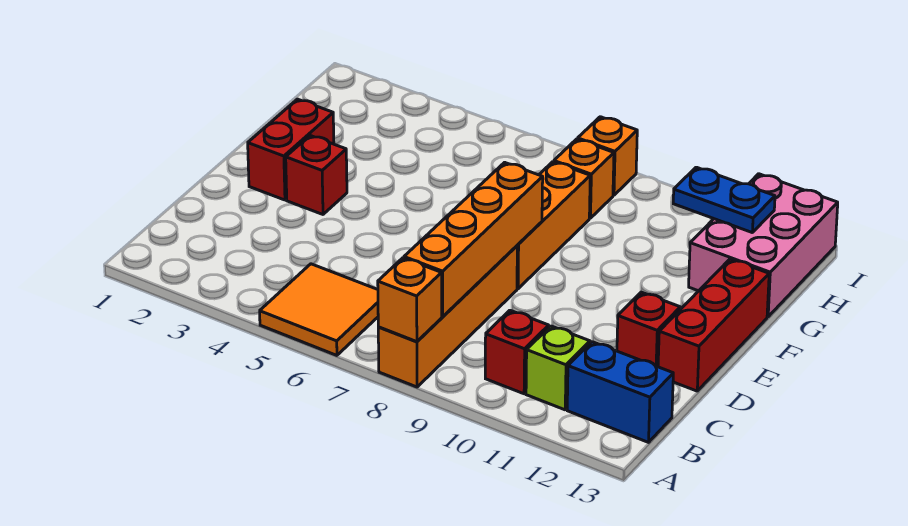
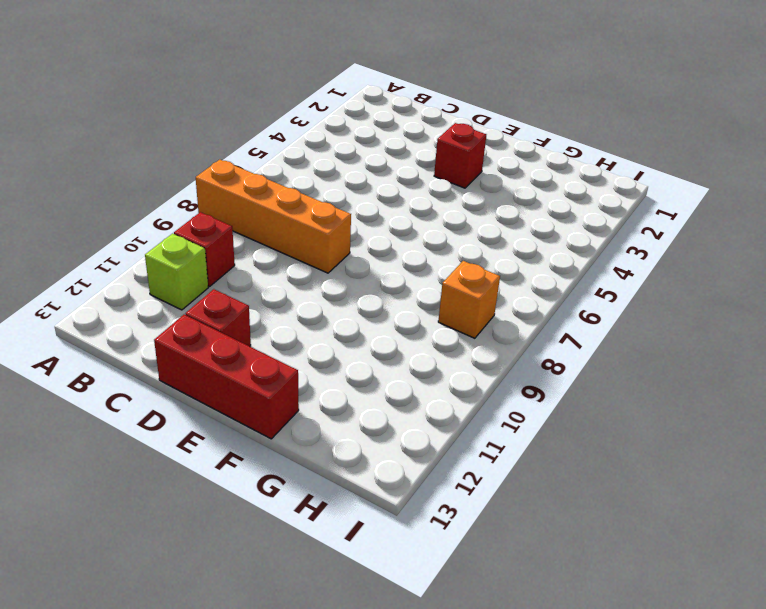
none -> orange tile A5:B6 level 1
none -> blue brick B12:B13 level 1
none -> red brick E2:F2 level 1

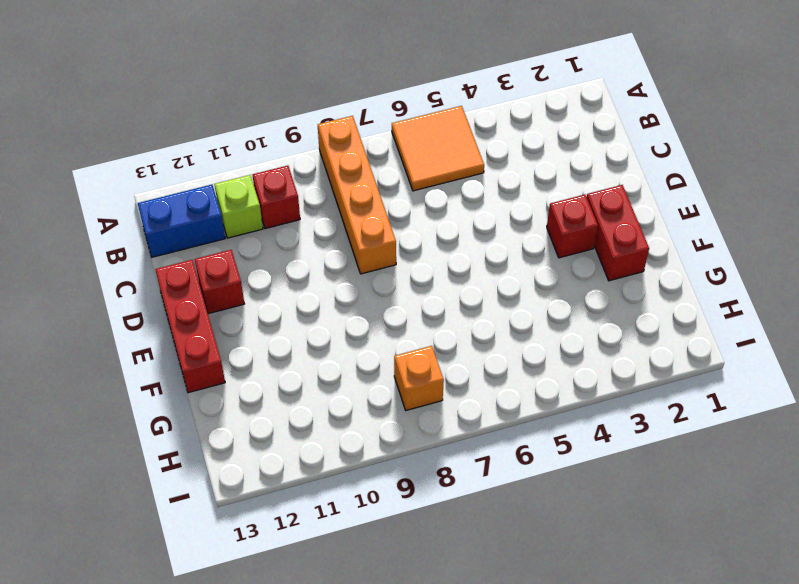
none -> orange brick E8:G8 level 1
none -> pink brick G12:I13 level 1
none -> orange brick I8 level 1

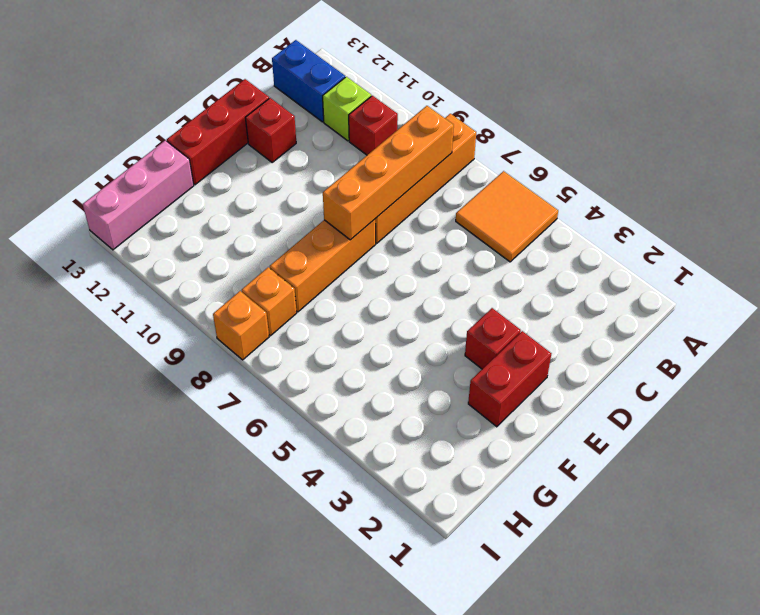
pink brick G13:I13 level 1 -> pink brick G12:I13 level 1
none -> orange brick A8 level 2
none -> blue plate H11:H12 level 2

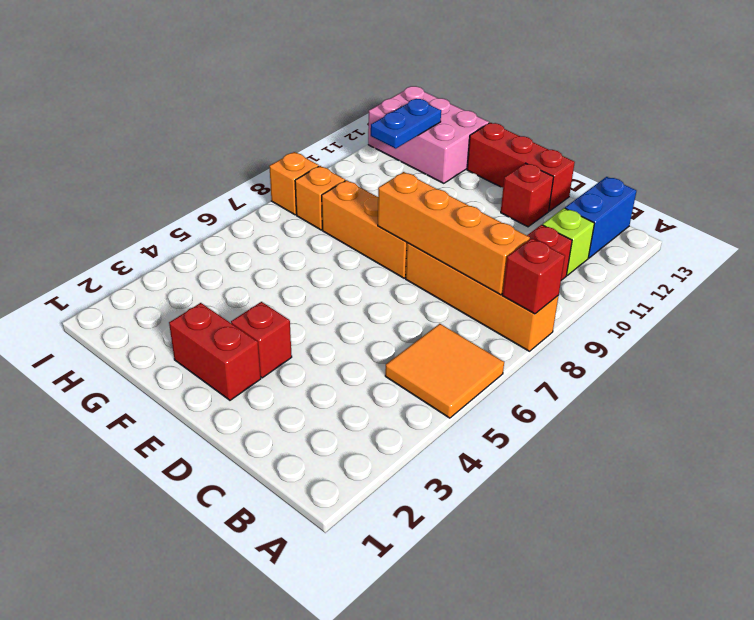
red brick A8 level 2 -> orange brick A8 level 2

